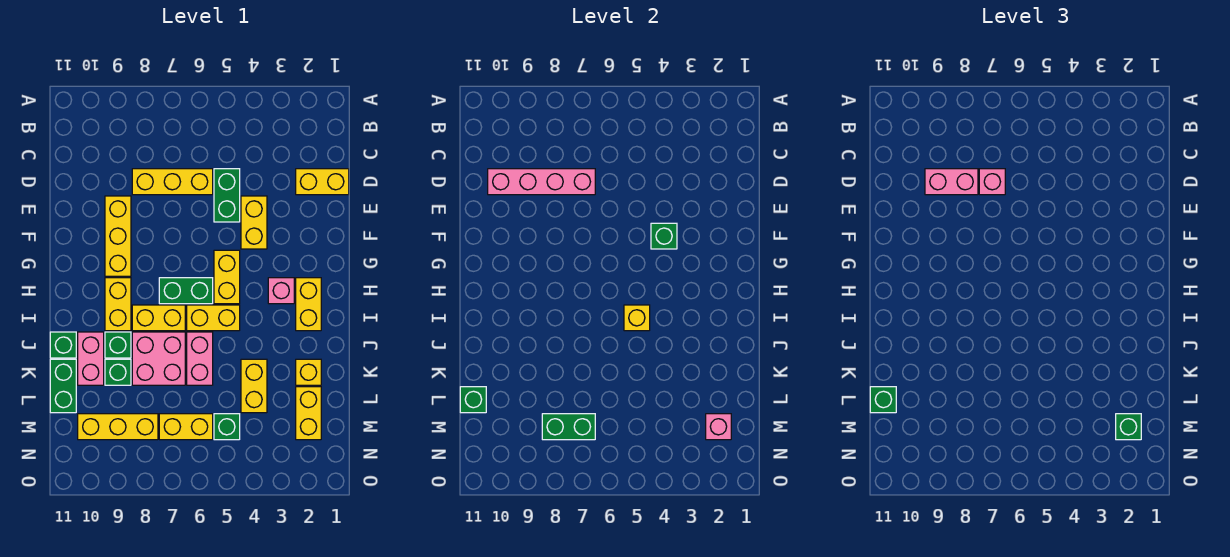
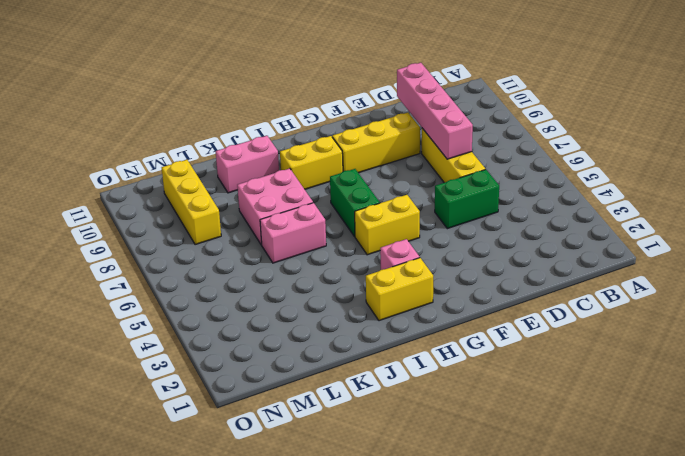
none -> yellow brick D1:D2 level 1
none -> yellow brick E4:F4 level 1
none -> yellow brick I5:I6 level 1
none -> yellow brick I7:I8 level 1

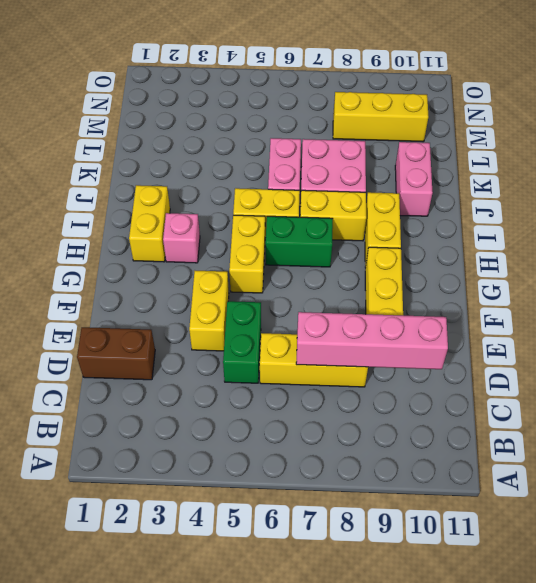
brown brick D1:D2 level 1 -> yellow brick D1:D2 level 1
none -> green brick J9 level 1
none -> green brick J11 level 1
none -> yellow brick K2 level 1
none -> yellow brick K4:L4 level 1

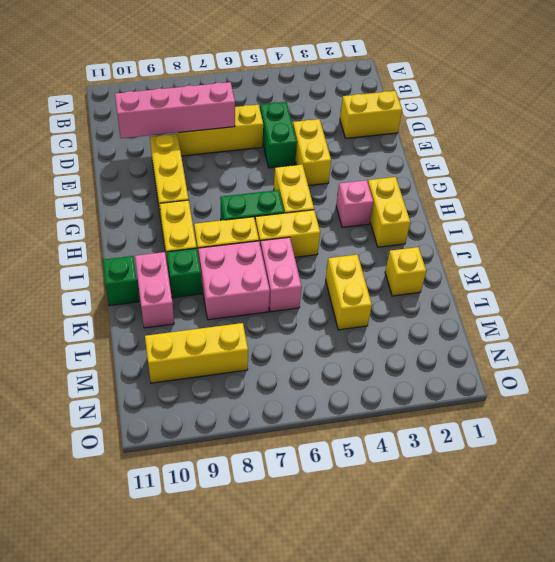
none -> green brick K9 level 1
none -> green brick K11:L11 level 1
none -> yellow brick L2:M2 level 1
none -> green brick M5 level 1

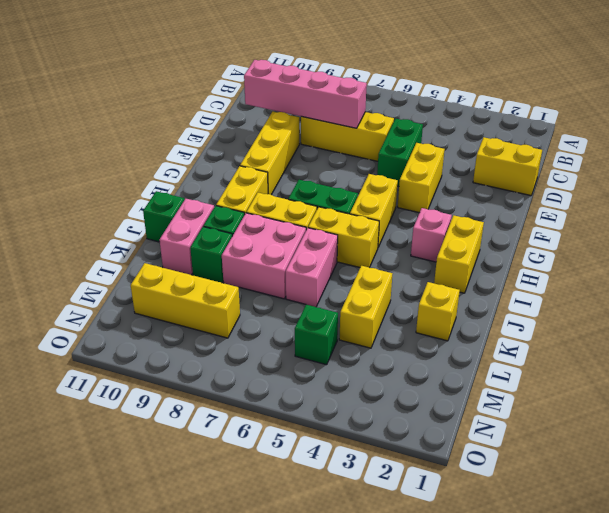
none -> green brick K11:L11 level 1
none -> yellow brick L2:M2 level 1
none -> yellow brick M6:M7 level 1
none -> green brick F4 level 2

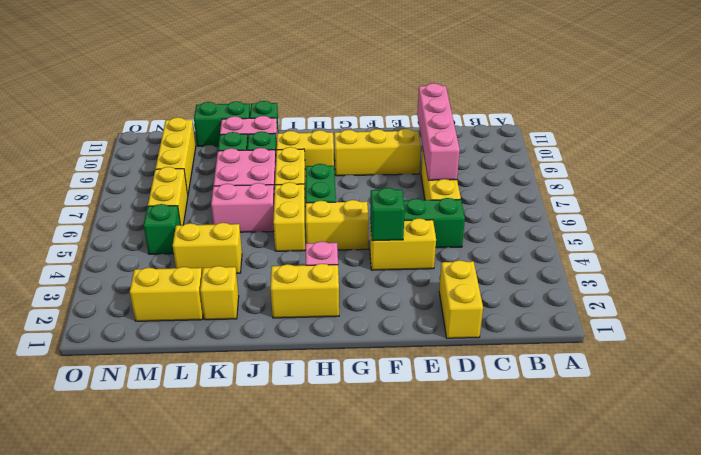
none -> yellow brick I5 level 2
none -> green brick L11 level 2
none -> pink brick M2 level 2
none -> green brick M7:M8 level 2

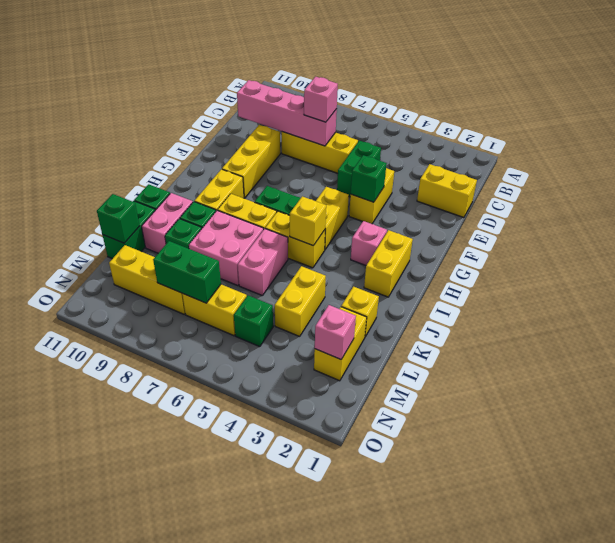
none -> pink brick D8:D9 level 3
none -> green brick L11 level 3
none -> green brick M2 level 3

